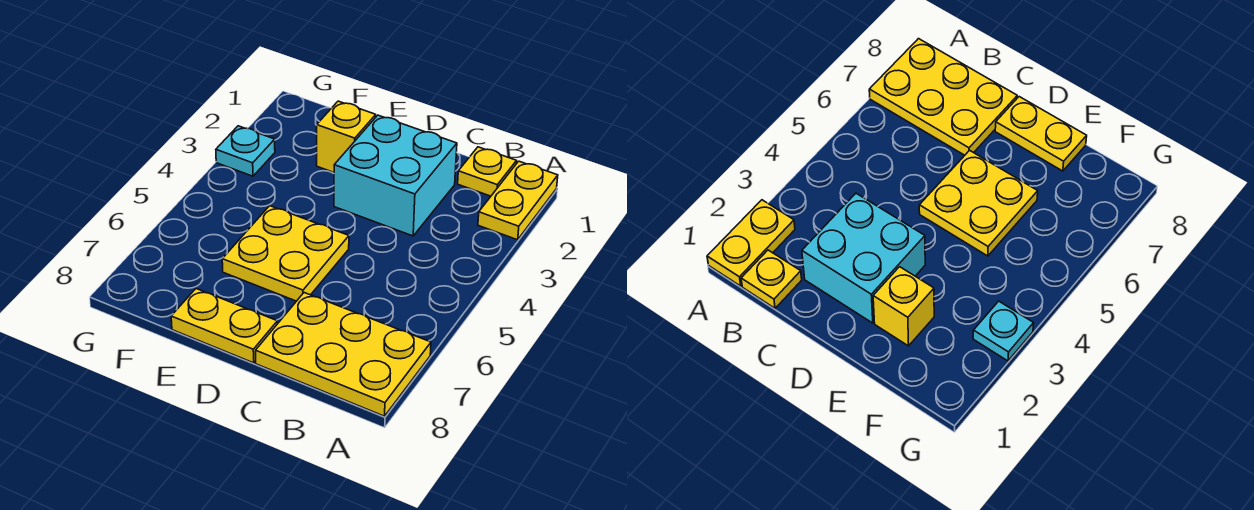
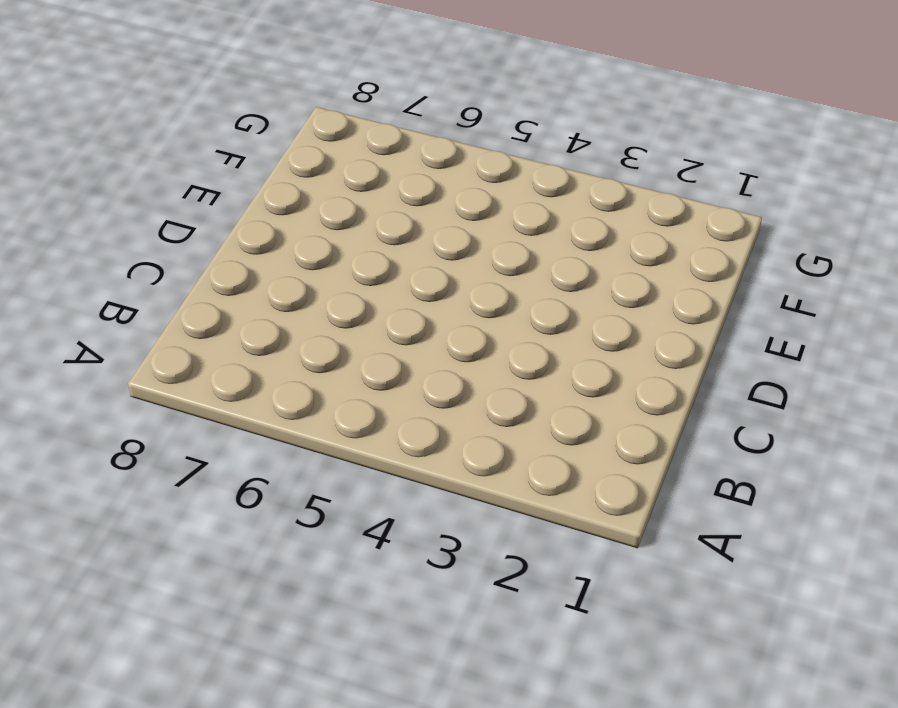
none -> yellow plate A1:A2 level 1
none -> yellow plate A7:C8 level 1

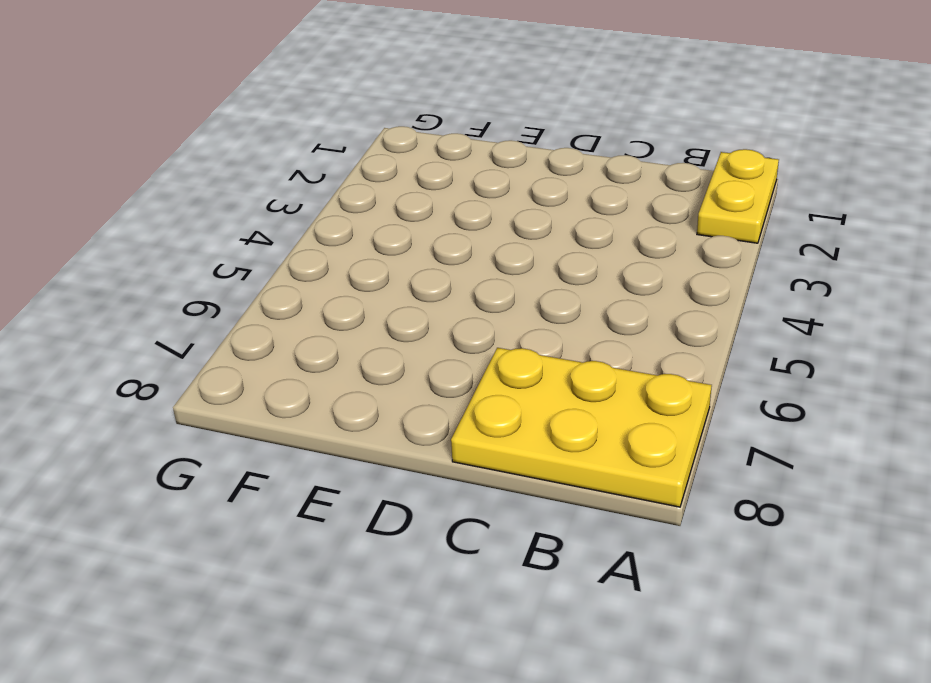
none -> yellow plate B1 level 1
none -> cyan brick C2:D3 level 1

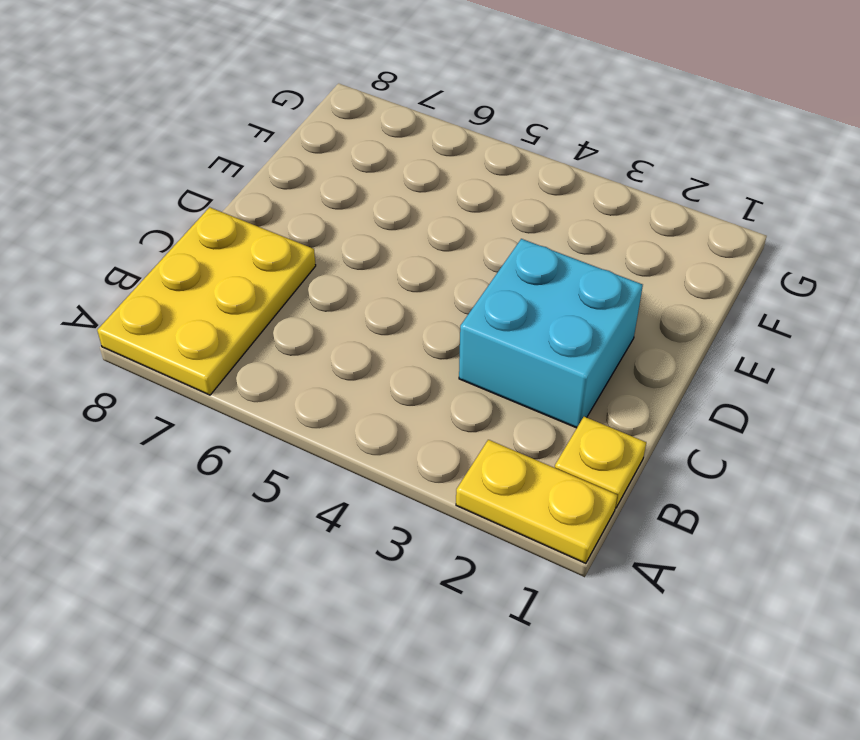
none -> yellow plate D5:E6 level 1
none -> yellow plate D8:E8 level 1

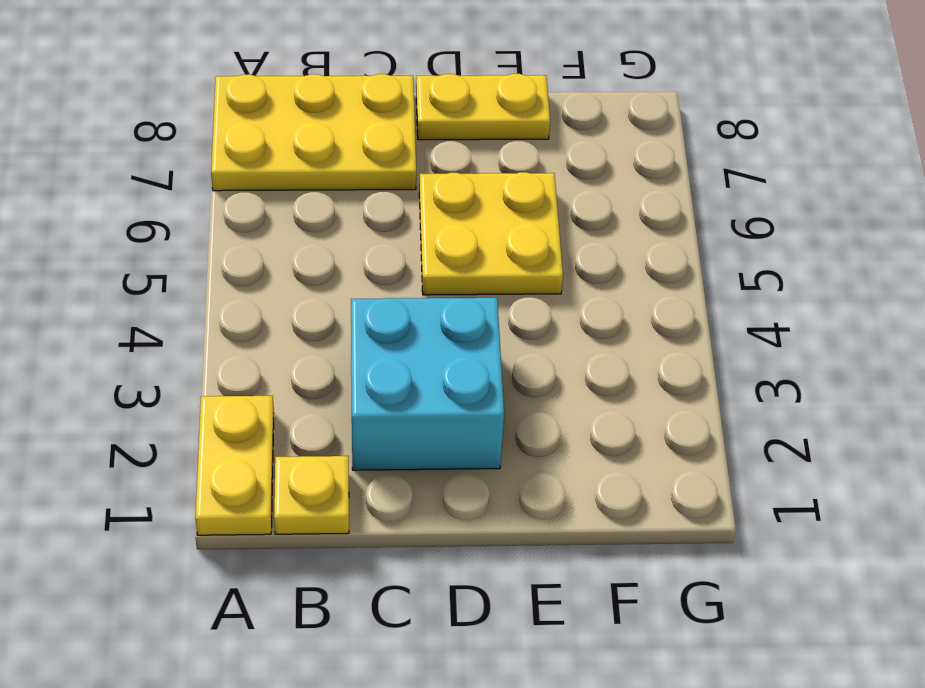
none -> yellow brick E2 level 1
none -> cyan plate G3 level 1

